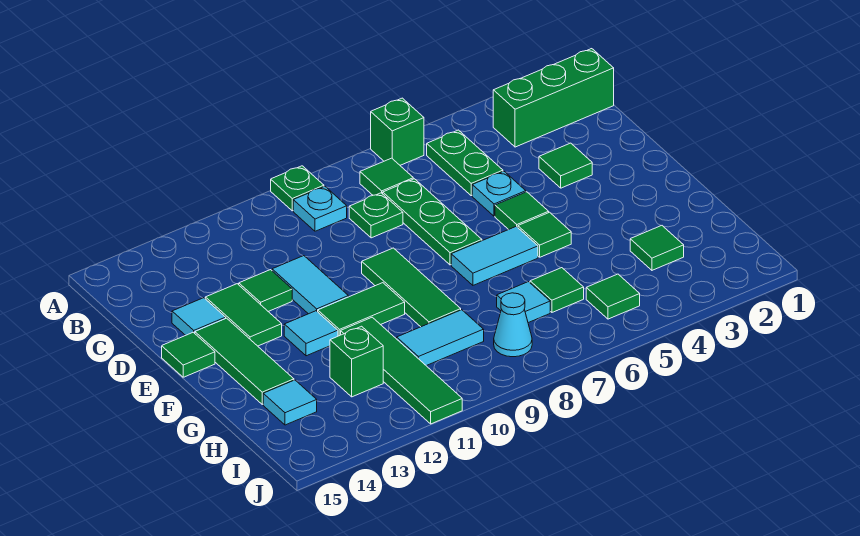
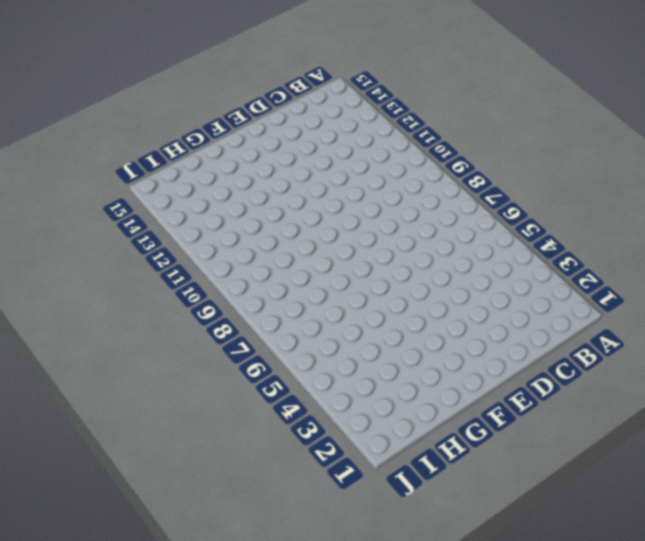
none -> green brick A6 level 1
none -> green plate A9 level 1
none -> green brick B1:B3 level 1
none -> green plate B5:C5 level 1

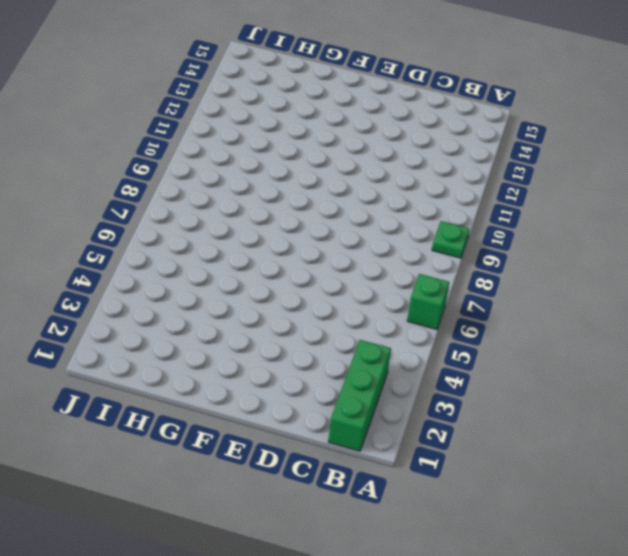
none -> green plate B5:C5 level 1
none -> green tile B7 level 1
none -> cyan plate B9 level 1
none -> green plate C7:E7 level 1

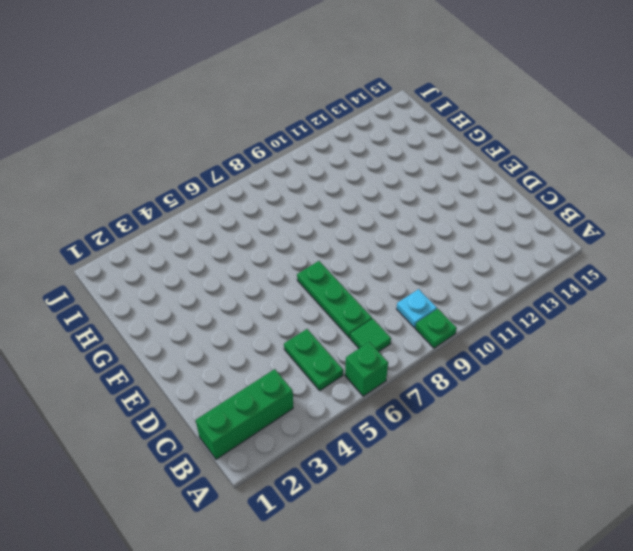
none -> green plate C8 level 1
none -> green tile D3 level 1
none -> cyan plate D5 level 1
none -> cyan tile D11:E11 level 1

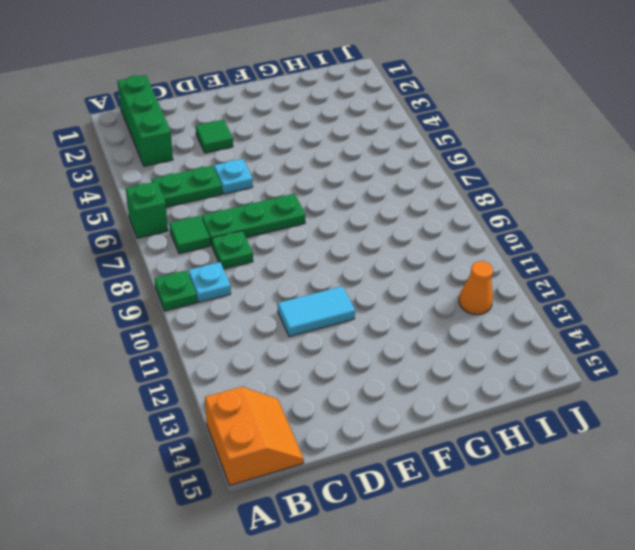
orange slope A14:B15 level 1 top A -> none
orange cone I12 level 1 -> none
none -> green tile D12 level 1
none -> green tile D13:E13 level 1
none -> cyan tile D14 level 1
none -> green tile E5 level 1

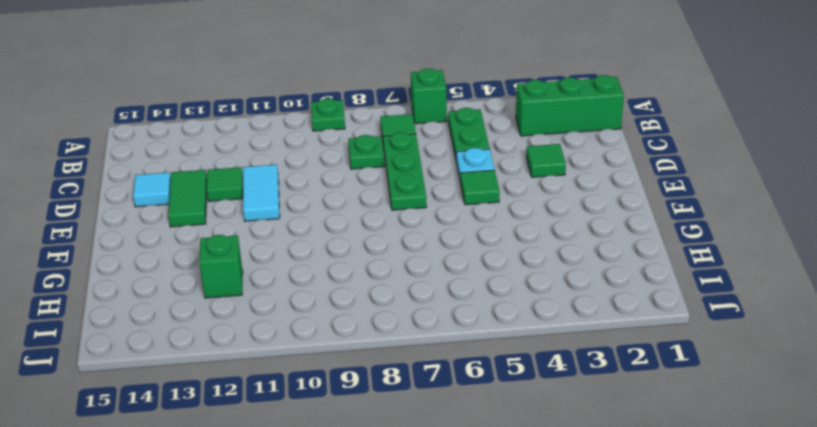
none -> cyan plate B9 level 1
none -> green tile E9:G9 level 1
none -> green tile E14:G14 level 1
none -> green tile E15 level 1

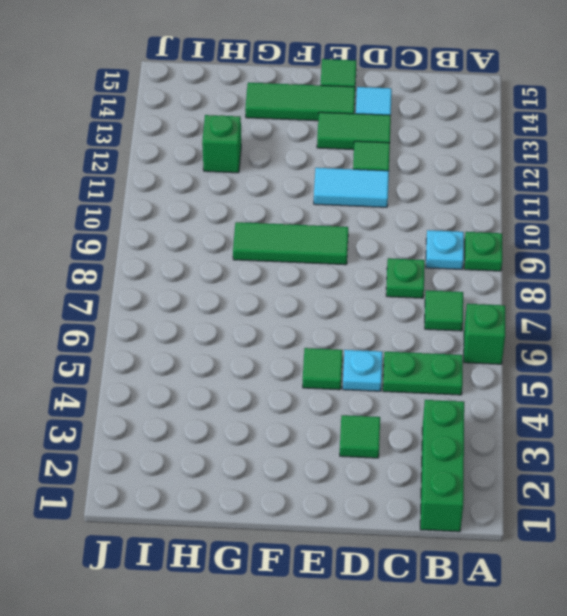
none -> green plate C7:E7 level 1
none -> green tile F5 level 1
none -> cyan tile F6:F7 level 1
none -> green tile F10:F11 level 1

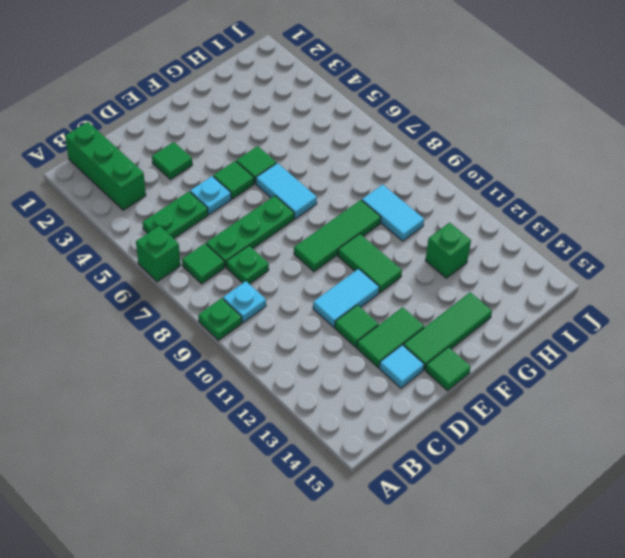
none -> cyan tile F12 level 1
none -> green tile G11:J11 level 1
none -> green tile H3 level 1
none -> green tile H6 level 1

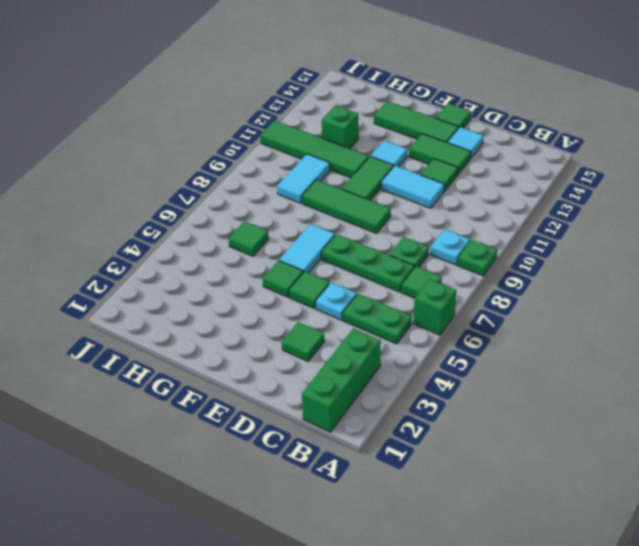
none -> green tile H3 level 1
none -> cyan tile H7 level 1
none -> cyan tile H14 level 1
none -> green tile I5 level 1

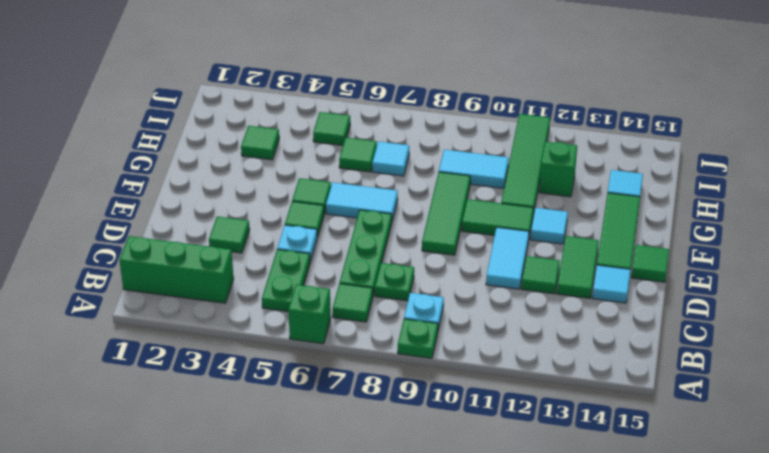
none -> cyan cone I8 level 1

